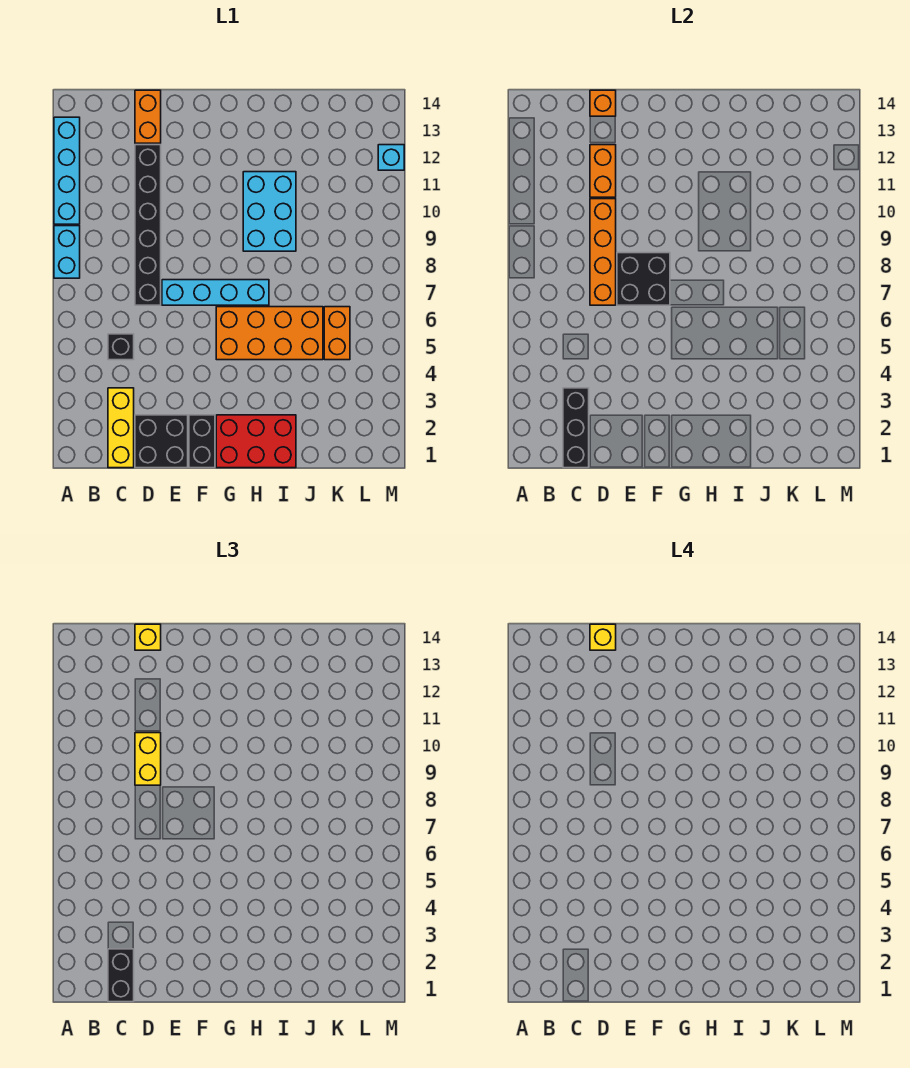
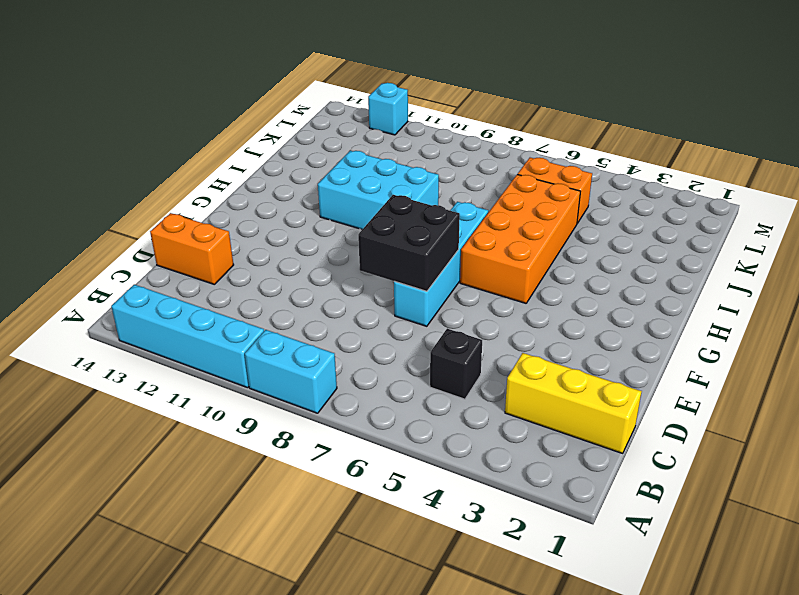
none -> black brick D1:E2 level 1
none -> black brick D7:D12 level 1
none -> black brick F1:F2 level 1

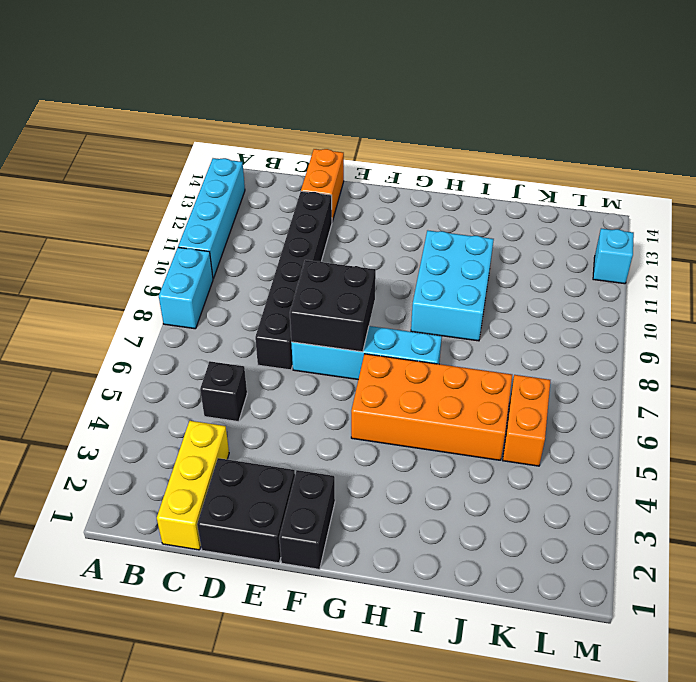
none -> red brick G1:I2 level 1
none -> black brick C1:C3 level 2
none -> orange brick D7:D10 level 2

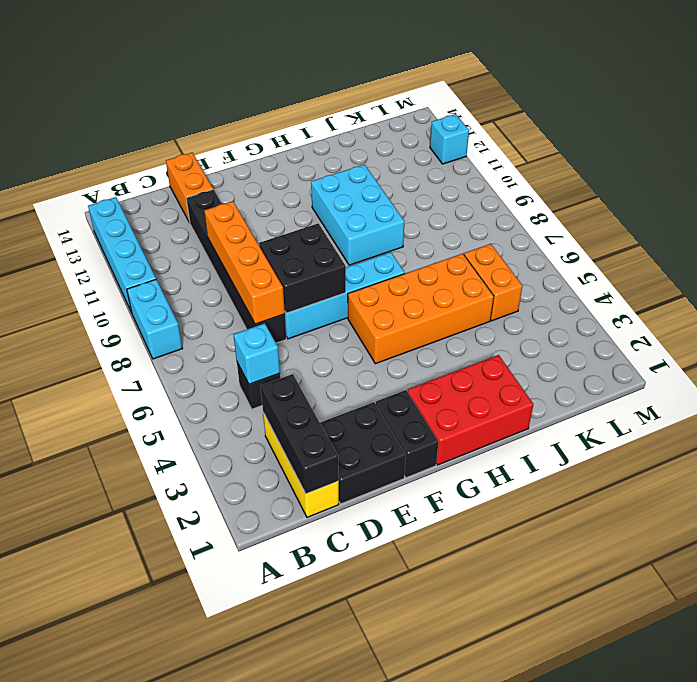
cyan brick C5 level 2 -> none
none -> orange brick D11:D12 level 2
none -> orange brick D14 level 2
none -> black brick C1:C2 level 3

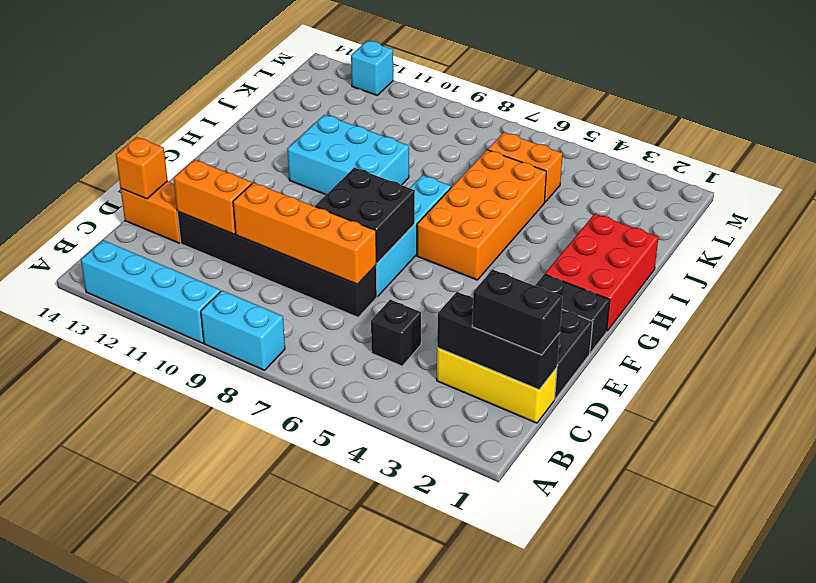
none -> yellow brick D9:D10 level 3
none -> yellow brick D14 level 3
none -> yellow brick D14 level 4

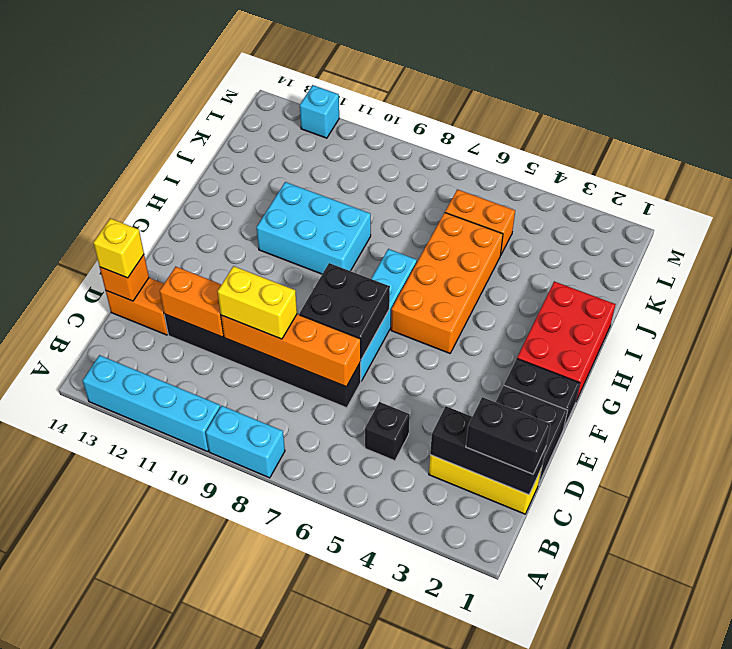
none -> yellow brick D14 level 4

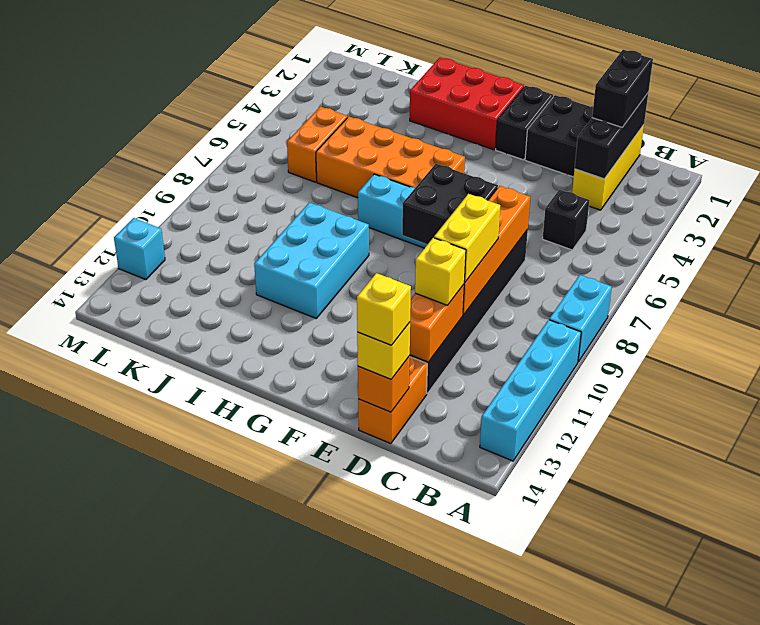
yellow brick D11 level 3 -> none

